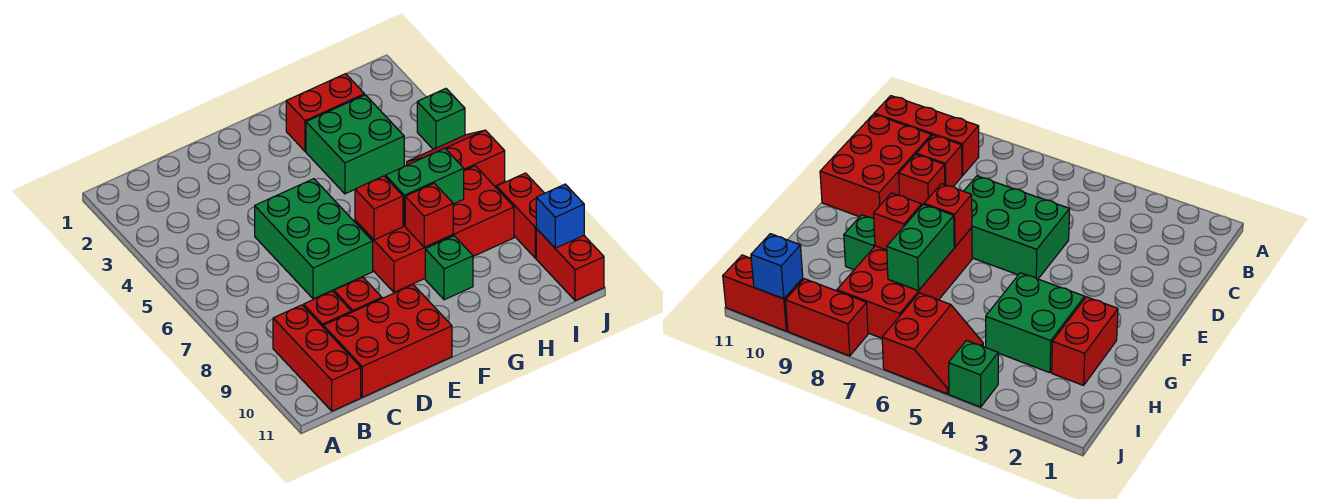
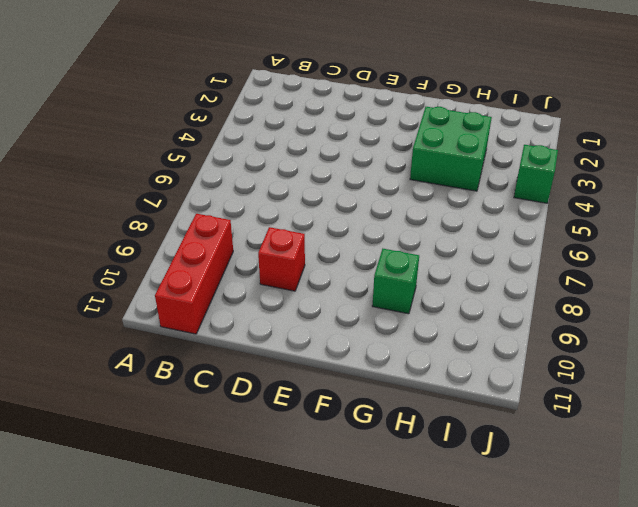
none -> red brick C9 level 1
none -> red brick C10:E11 level 1
none -> green brick D5:E7 level 1

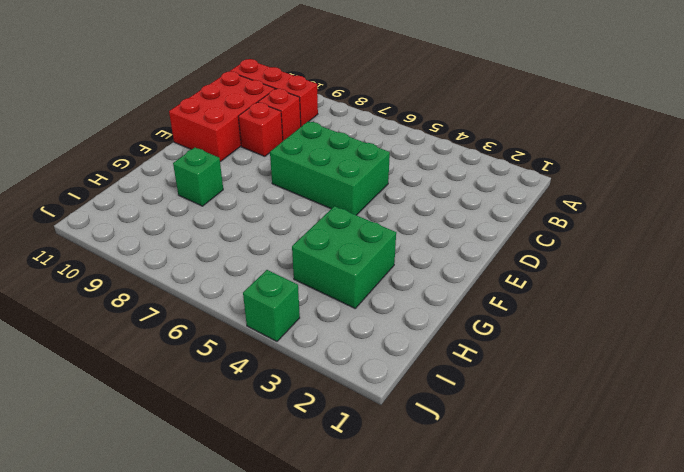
none -> red brick F7:I8 level 1
none -> red brick G2:H2 level 1
none -> red slope I5:J6 level 1 top 6

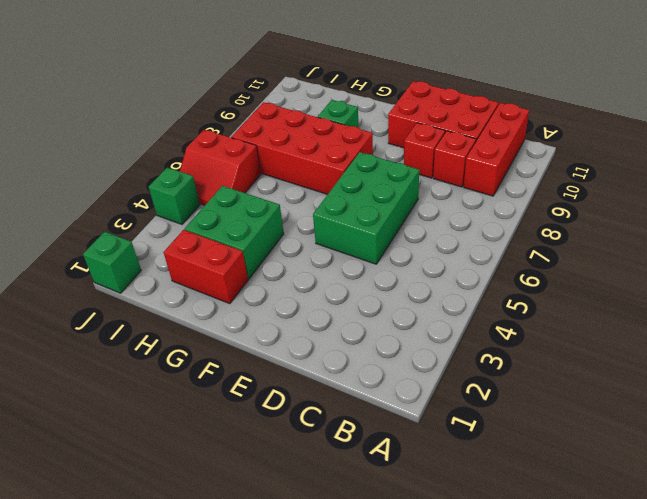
green brick J1 level 1 -> none
none -> red brick J8:J9 level 1
none -> red brick J10:J11 level 1
none -> red brick F7 level 2

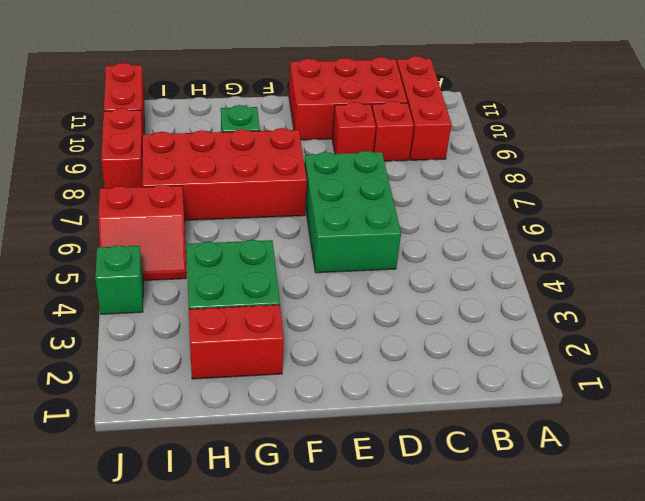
none -> red brick F7 level 2
none -> green brick G7:H7 level 2
none -> red brick G8 level 2

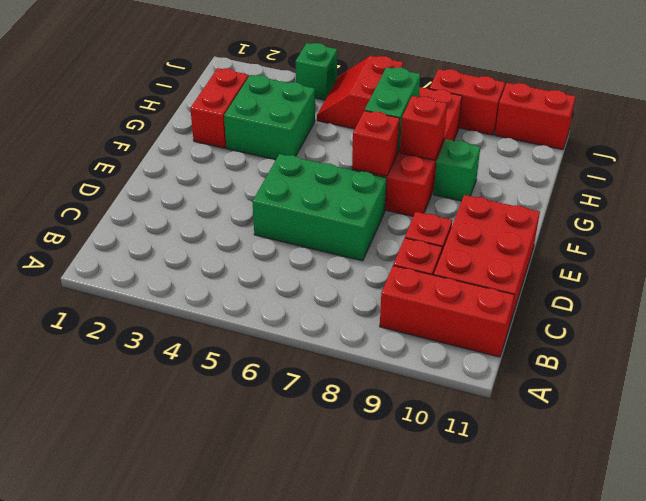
none -> blue brick J10 level 2

